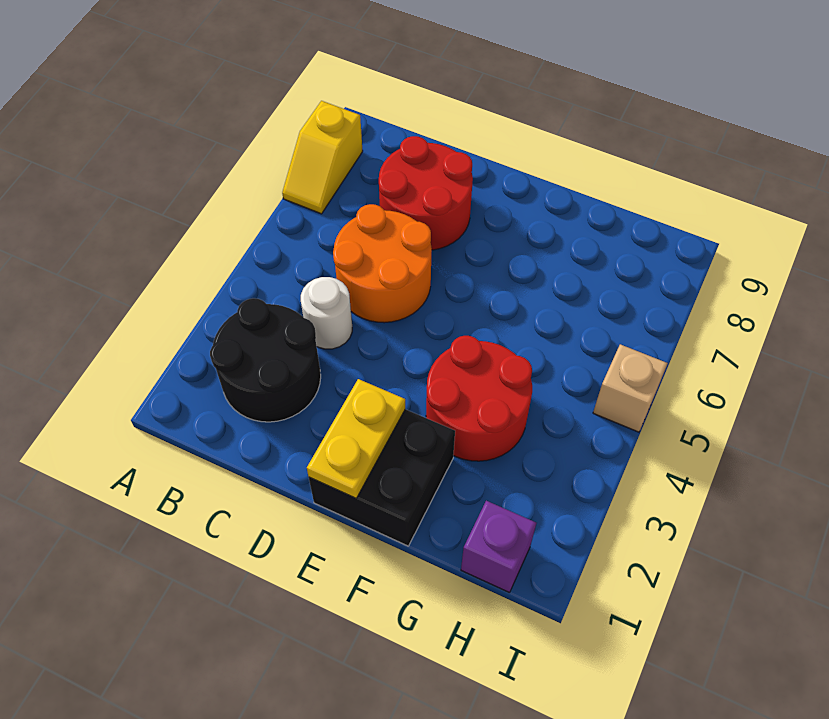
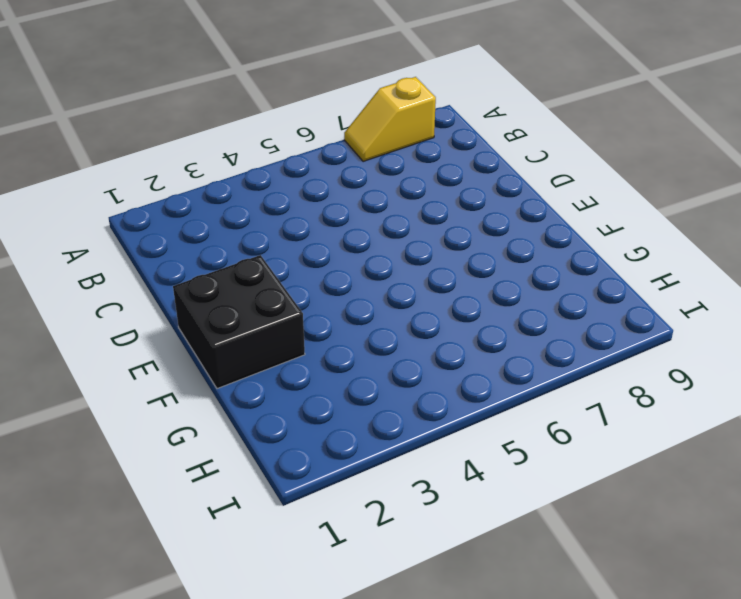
none -> black round brick B2:C3 level 1
none -> white round brick C4 level 1

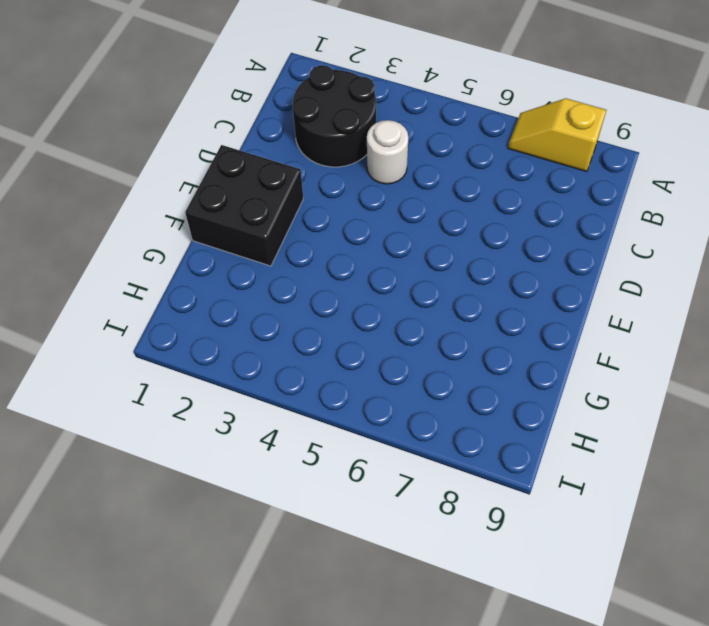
none -> orange round brick C5:D6 level 1
none -> red round brick C7:D8 level 1

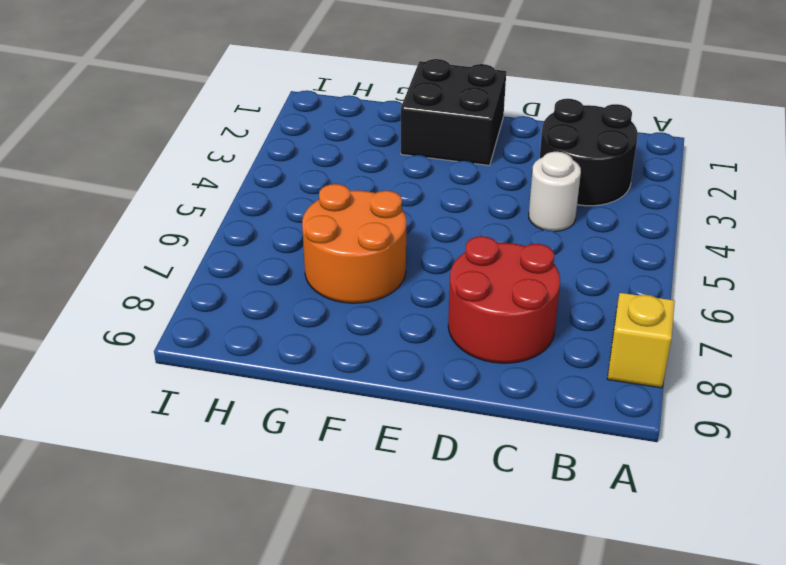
orange round brick F6:G7 level 1 -> orange round brick C5:D6 level 1
none -> red round brick F3:G4 level 1
none -> purple brick H1 level 1

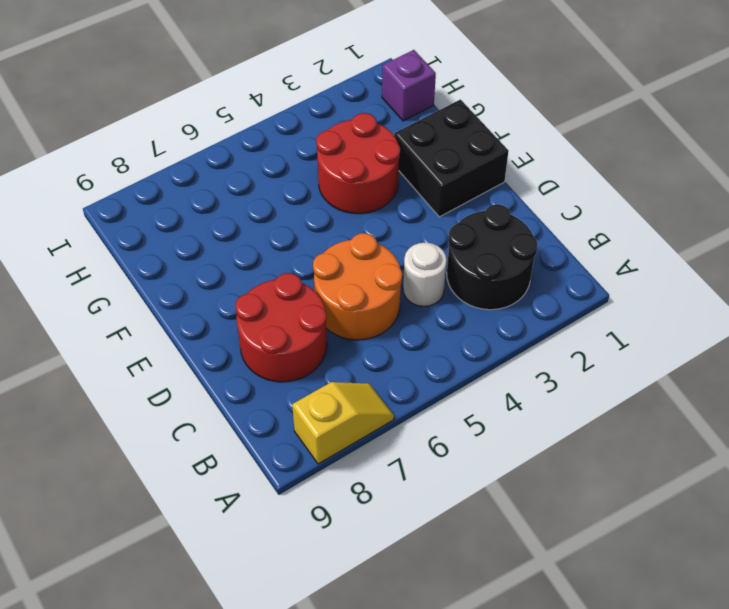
none -> tan brick I5 level 1
none -> yellow plate E1:E2 level 2

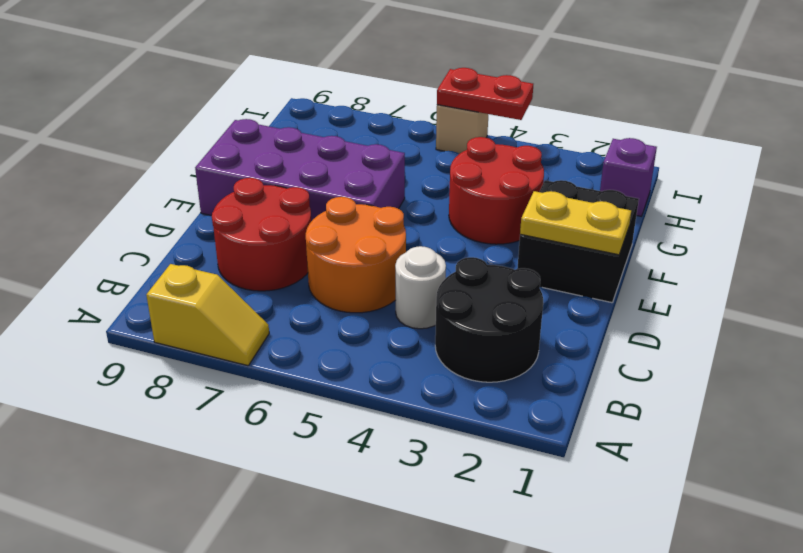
purple brick E6:F9 level 1 -> none
red plate I4:I5 level 2 -> none

